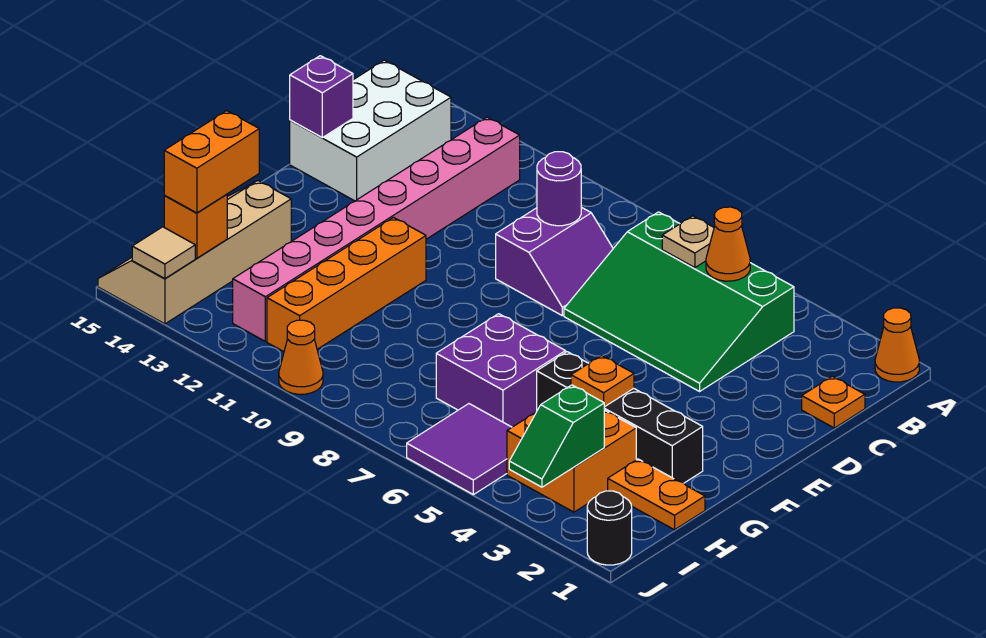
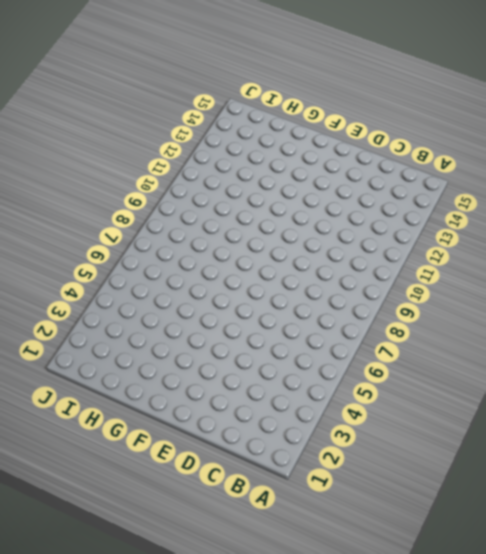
none -> orange cone A1 level 1
none -> green slope B4:D7 level 1 top B
none -> pink brick B12:I12 level 1

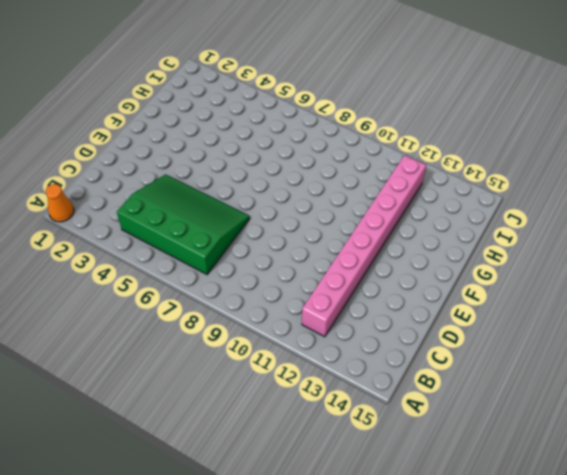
none -> white brick B14:D15 level 1
none -> orange plate C1 level 1
none -> purple slope C8:D9 level 1 top 9

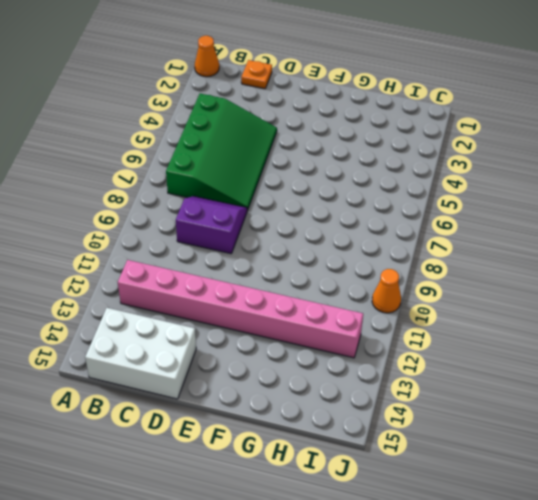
none -> orange brick F11:I11 level 1
none -> black brick G2:G5 level 1
none -> purple brick G6:H7 level 1

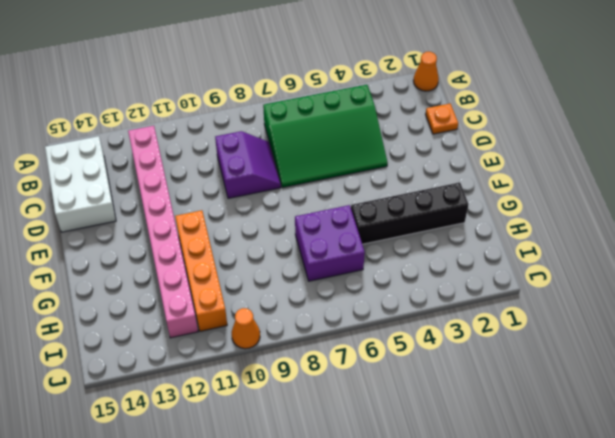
none -> tan slope G14:J15 level 1 top 14
none -> orange plate H1:H2 level 1
none -> orange brick H3:I4 level 1

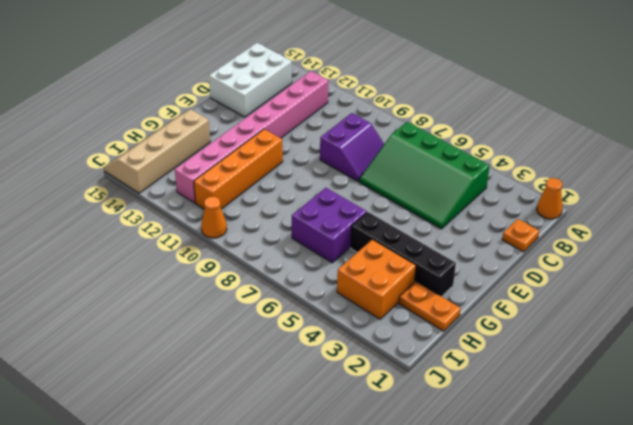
none -> purple tile I5:J6 level 1
none -> black round brick J1 level 1
none -> orange cone B5 level 2

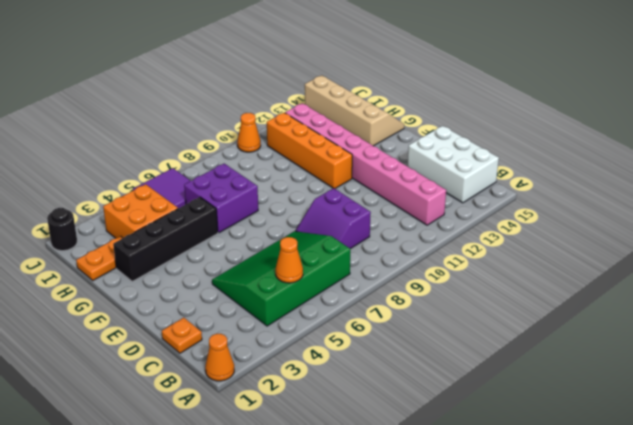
none -> tan plate B6 level 2
none -> purple round brick C9 level 2
none -> purple brick D15 level 2

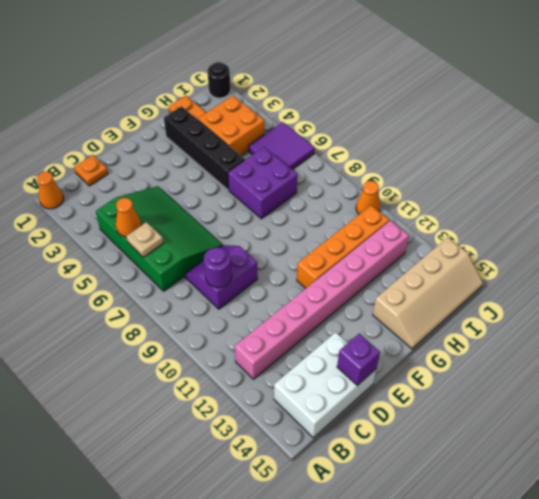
none -> orange plate G4 level 2
none -> green slope I3:J3 level 2 top I
none -> orange brick I14 level 2

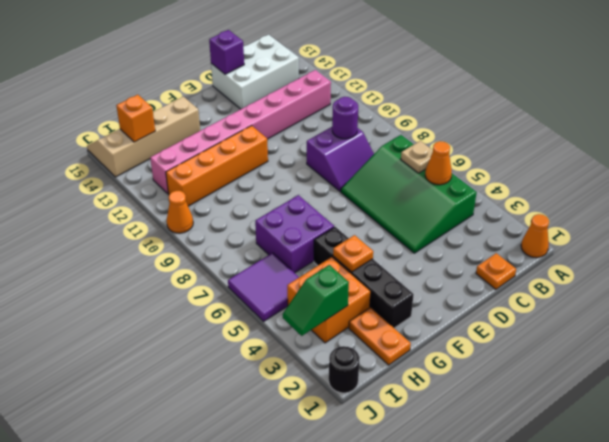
none -> tan tile J14 level 2
none -> orange brick H14:I14 level 3

